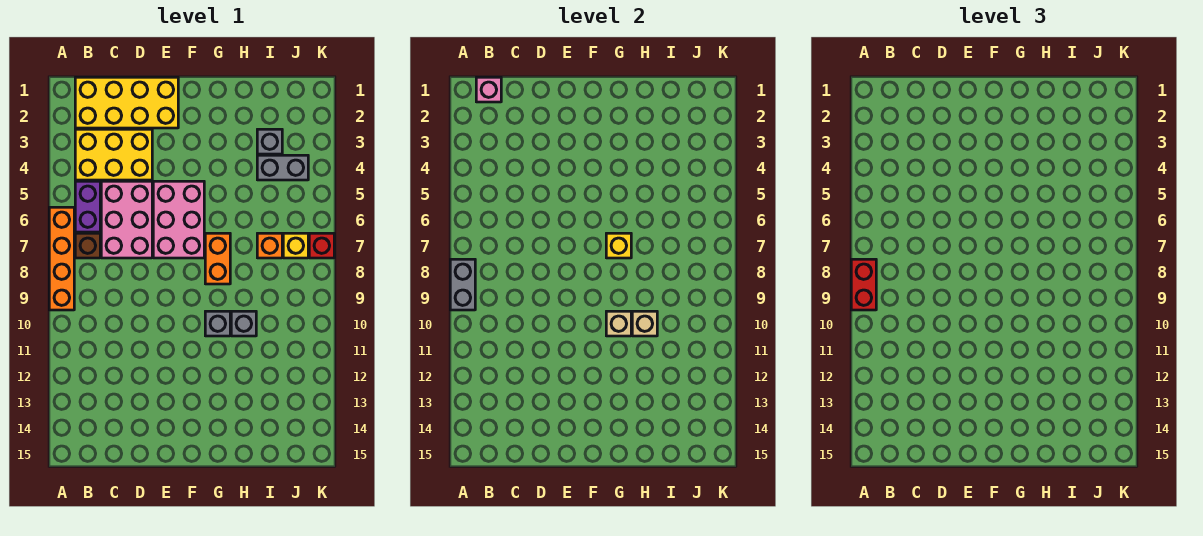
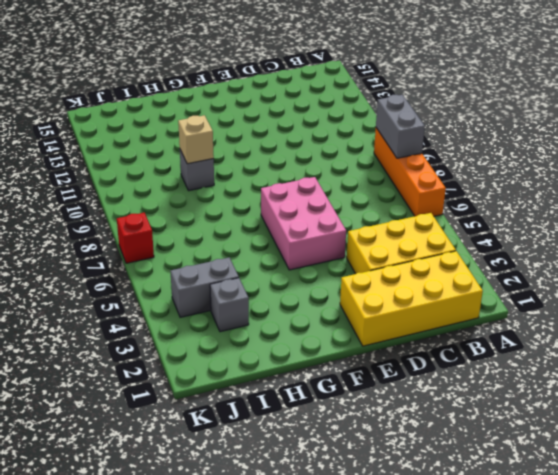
none -> purple brick B5:B6 level 1
none -> brown brick B7 level 1
none -> pink brick C5:D7 level 1

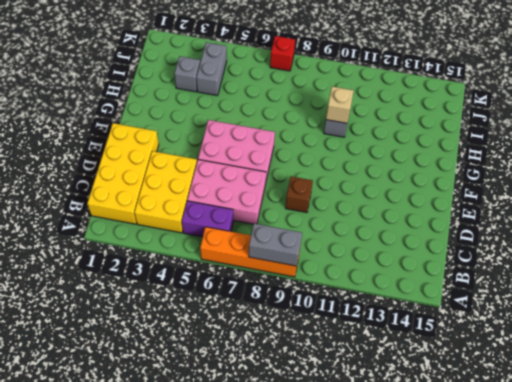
brown brick D9 level 1 -> brown brick B7 level 1
none -> orange brick G7:G8 level 1
none -> grey brick G10 level 1
none -> orange brick I7 level 1

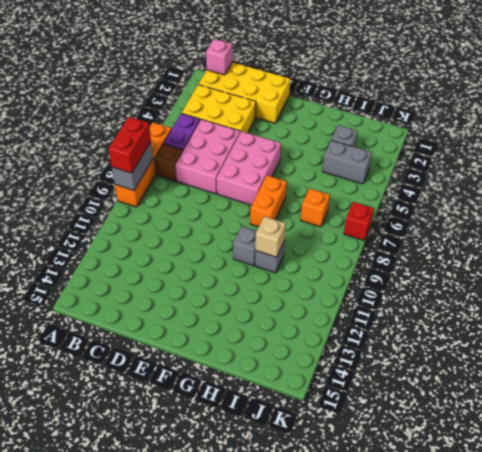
none -> yellow brick J7 level 1
none -> yellow brick G7 level 2
none -> tan brick G10 level 2

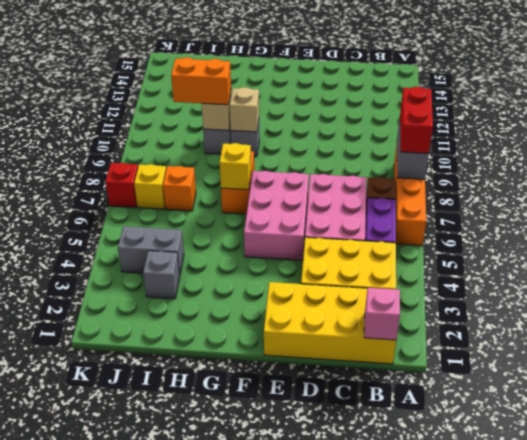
orange brick H10:I10 level 3 -> none

